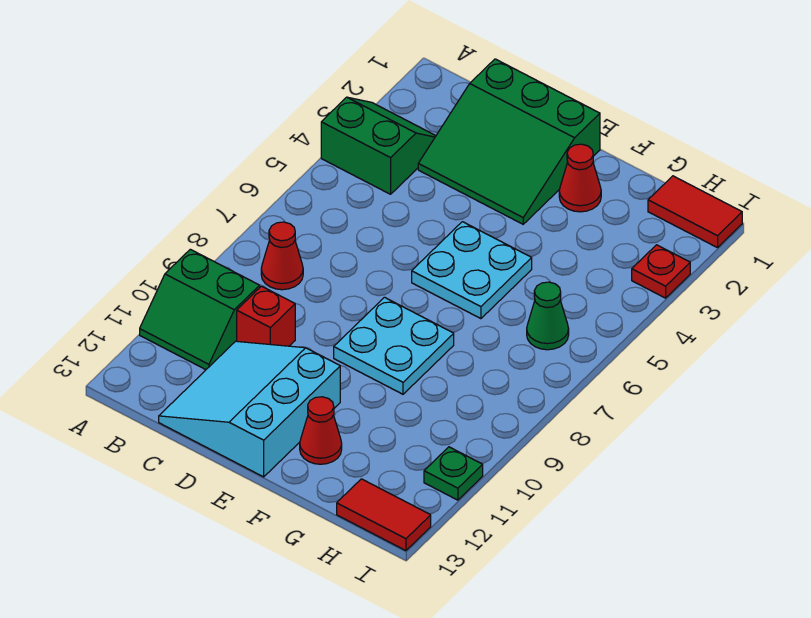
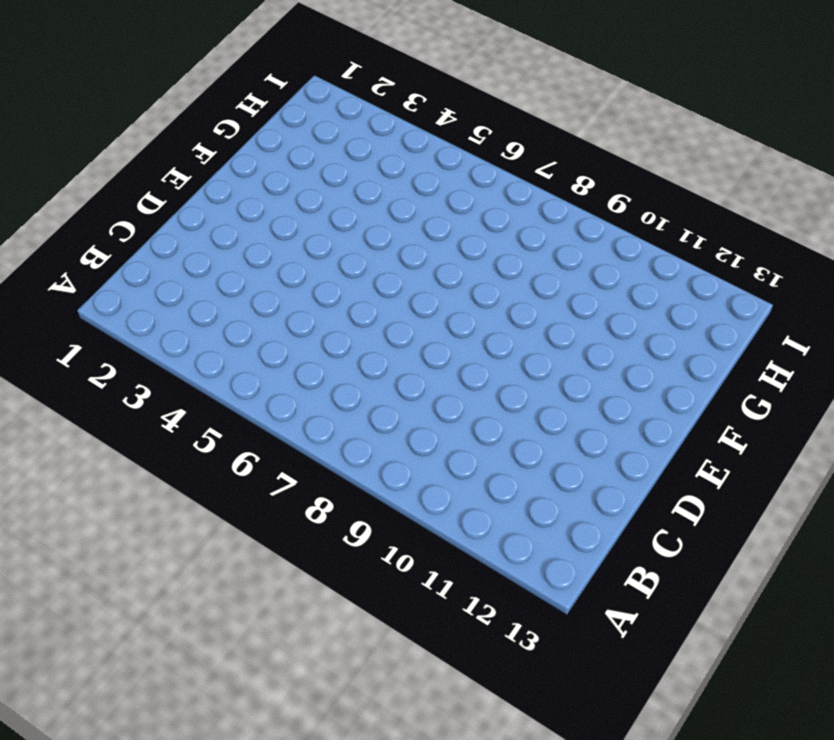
none -> green slope A3:B4 level 1 top 4
none -> green slope A10:B11 level 1 top 10
none -> red cone B8 level 1

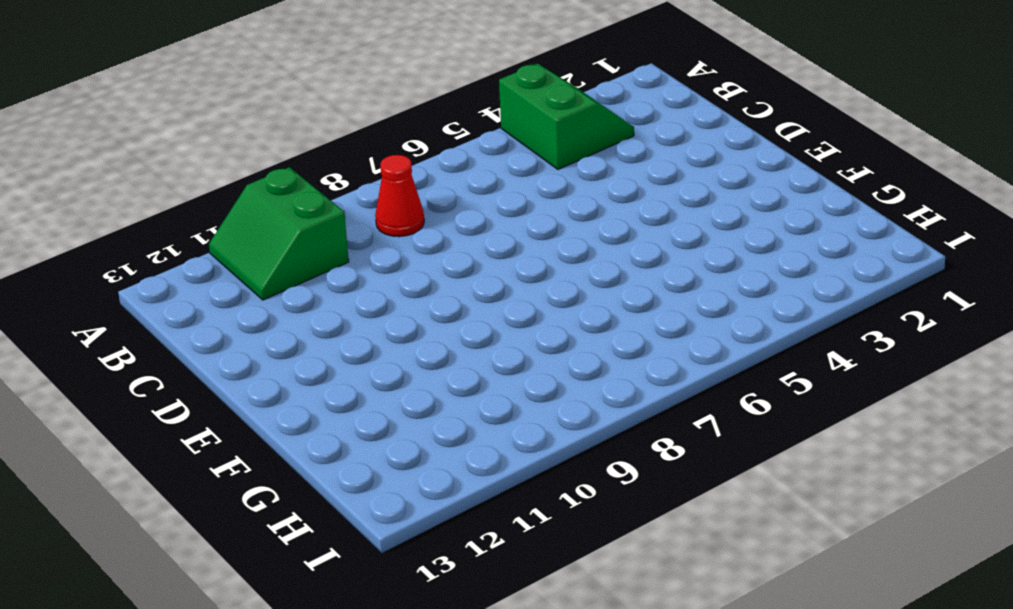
none -> green slope C1:E3 level 1 top 1
none -> red brick C10 level 1
none -> cyan slope C11:E13 level 1 top E

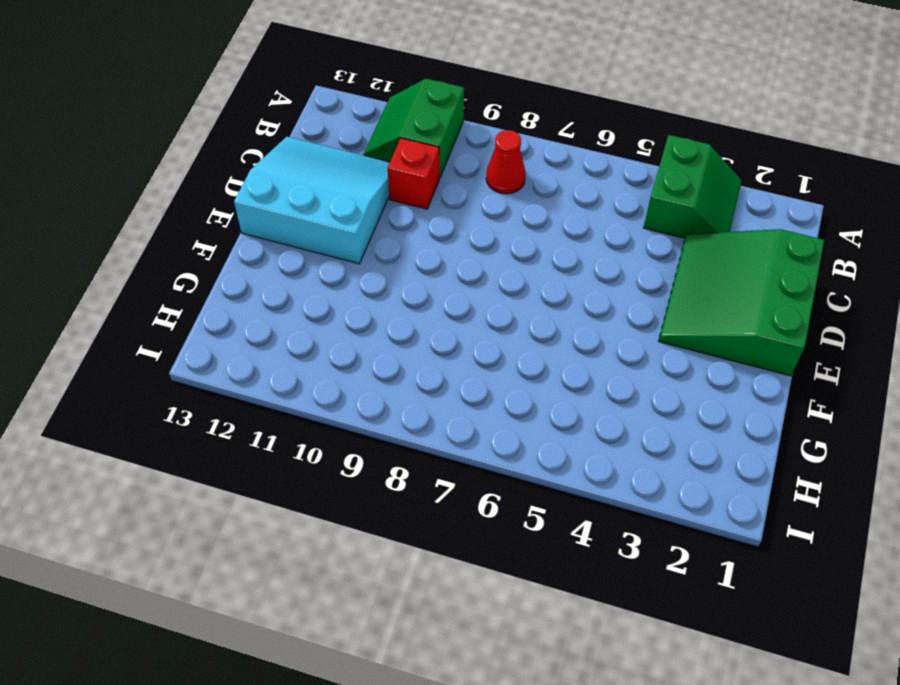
none -> cyan plate E5:F6 level 1
none -> cyan plate E8:F9 level 1
none -> red cone F2 level 1

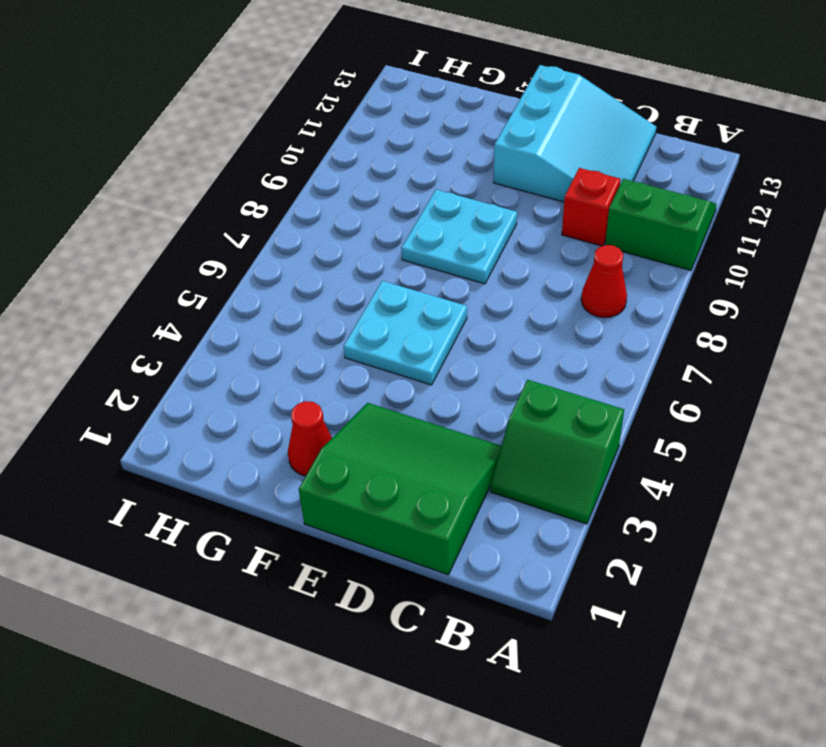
none -> red cone F12 level 1
none -> red tile H1:I1 level 1
none -> green cone H6 level 1

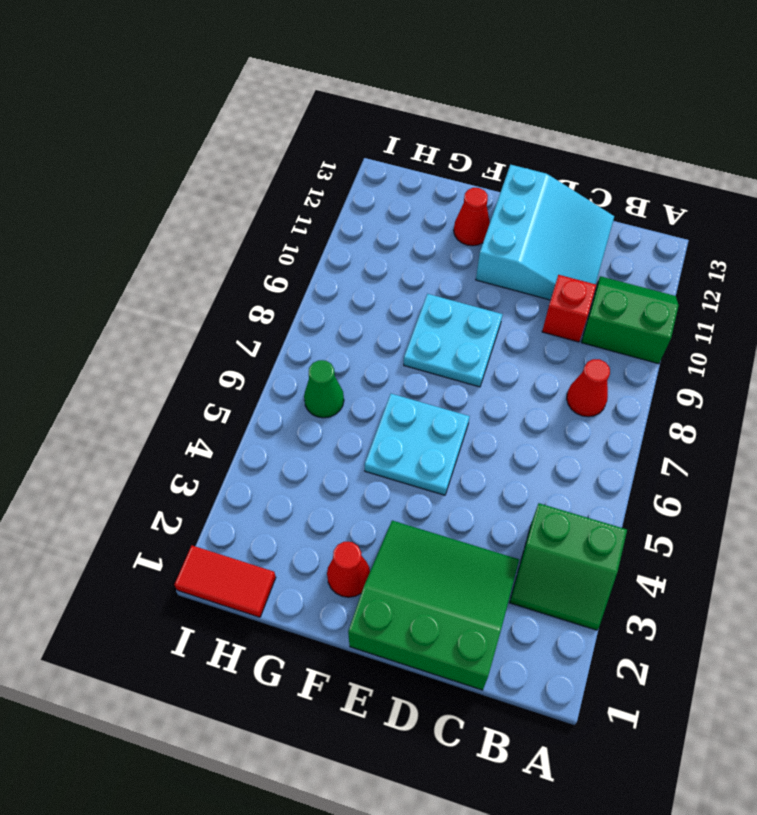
none -> red tile H13:I13 level 1
none -> red plate I3 level 1
none -> green plate I11 level 1

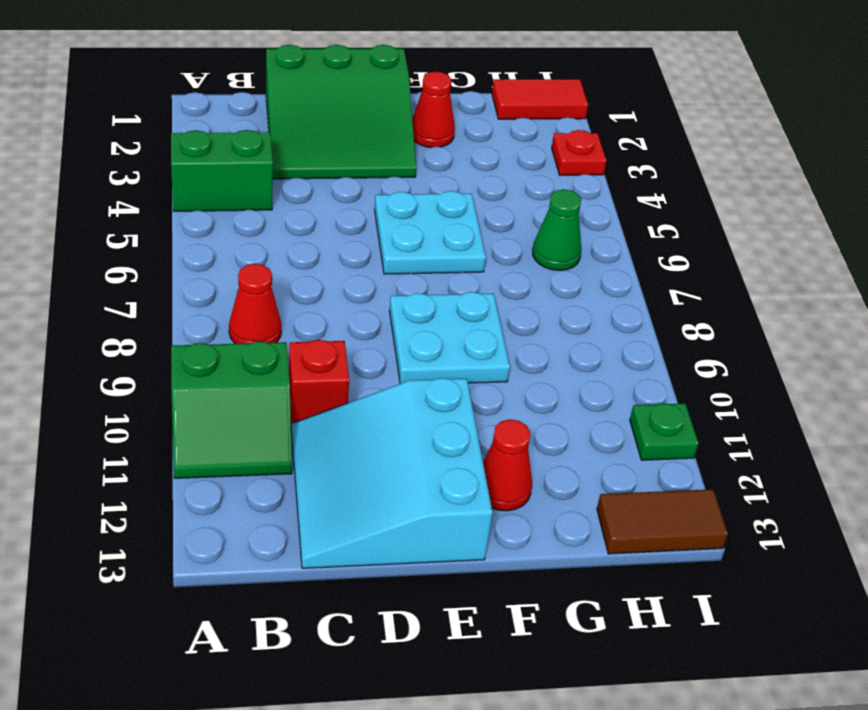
brown tile H13:I13 level 1 -> red tile H13:I13 level 1

